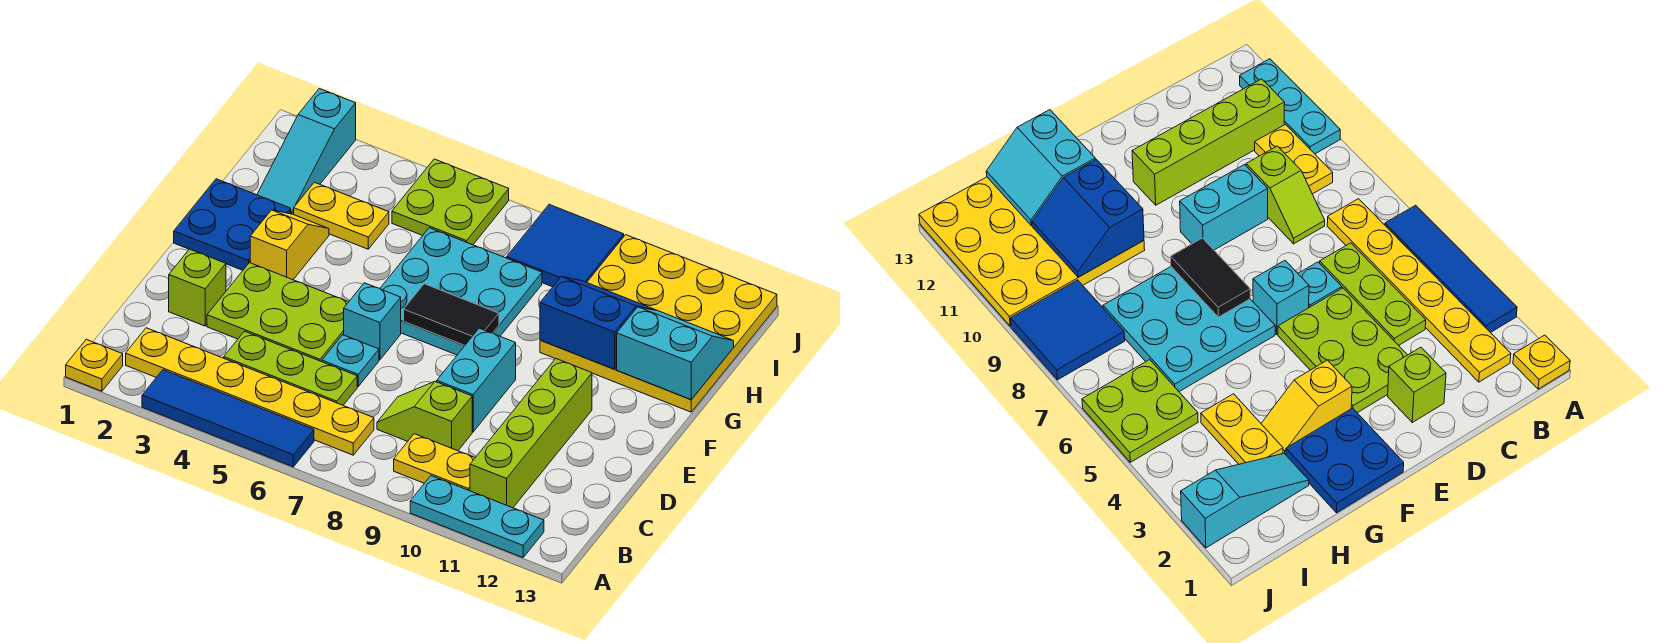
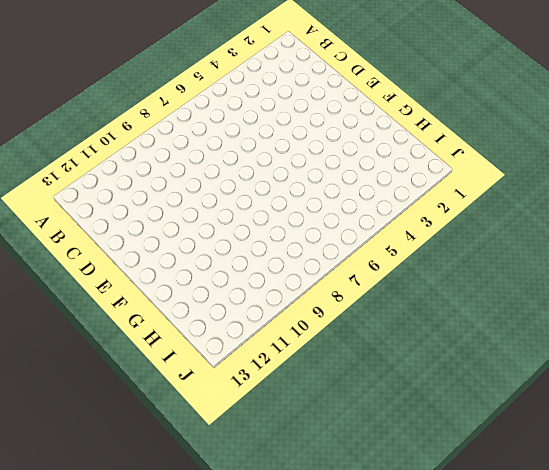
none -> yellow plate A1 level 1
none -> blue tile A3:A6 level 1
none -> cyan plate A10:A12 level 1

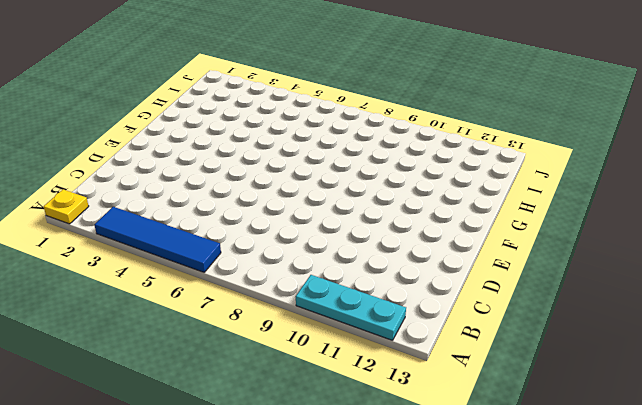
none -> yellow plate B2:B7 level 1
none -> yellow plate B9:B10 level 1
none -> lime brick B11:E11 level 1

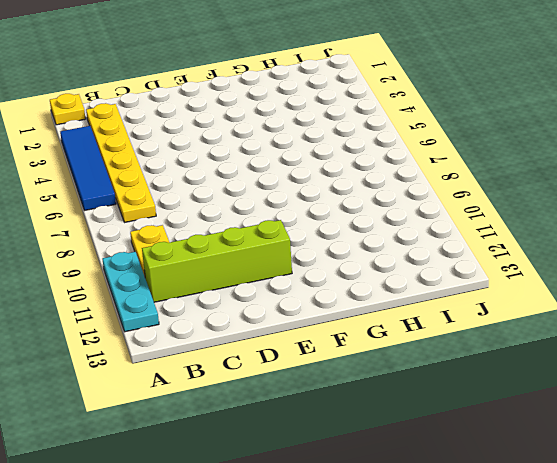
none -> lime plate C4:C6 level 1
none -> lime slope C8:C9 level 1 top 9
none -> lime brick D2 level 1

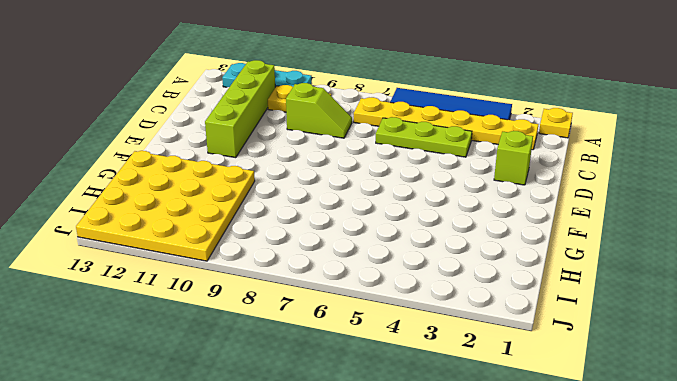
none -> lime plate D3:E5 level 1
none -> cyan plate D6 level 1
none -> cyan brick D9:E9 level 1

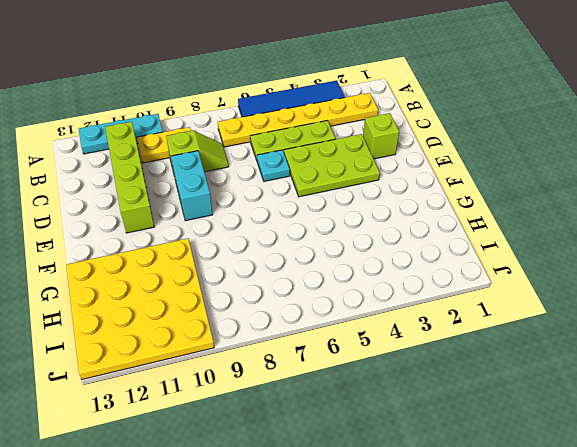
none -> yellow plate A1 level 1
none -> cyan brick E6 level 1
none -> blue plate F1:G2 level 1

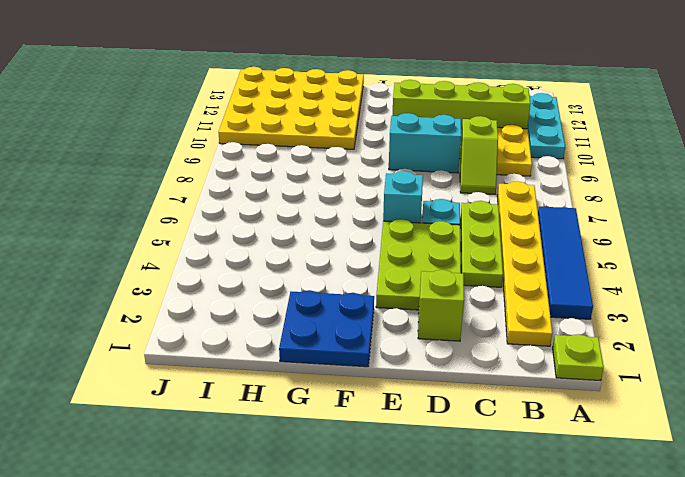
lime plate A1 level 1 -> yellow plate A1 level 1
none -> yellow slope F3:G3 level 1 top F
none -> cyan plate F6:H8 level 1
none -> cyan slope H2:J2 level 1 top J

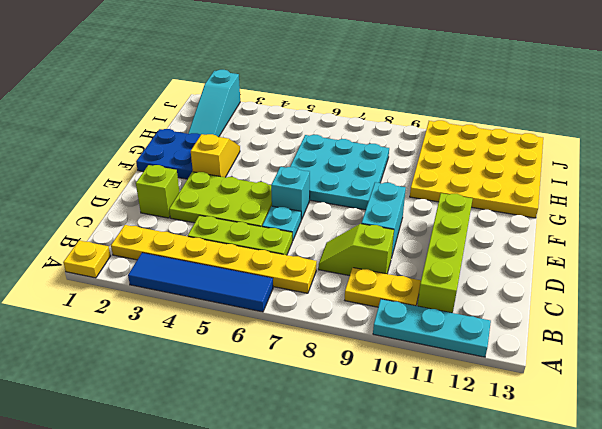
none -> yellow plate H3:H4 level 1
none -> lime plate I5:J6 level 1
none -> blue tile I8:J9 level 1

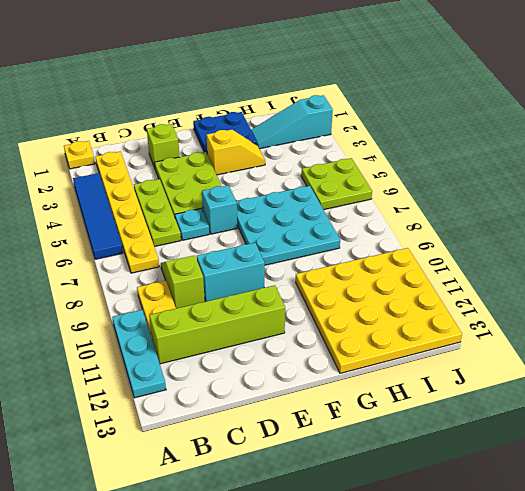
none -> yellow plate H3:H4 level 1
none -> blue tile I8:J9 level 1
none -> black tile F7:F8 level 2

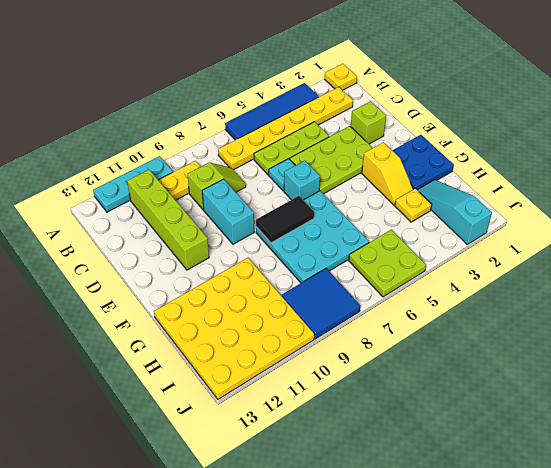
yellow plate H3 level 1 -> yellow plate H3:H4 level 1
none -> blue slope G10:H11 level 2 top G
none -> cyan slope G12:H13 level 2 top G

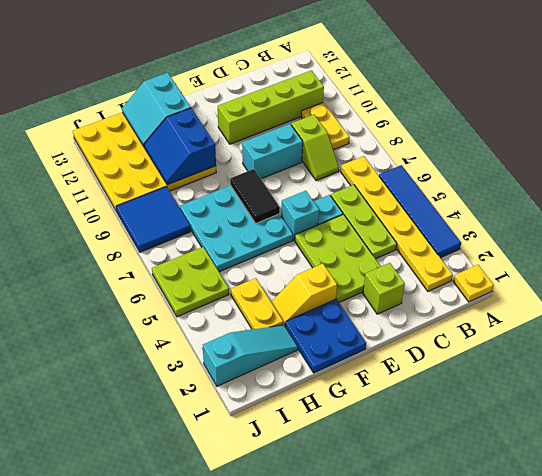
none -> cyan plate A10:A12 level 1

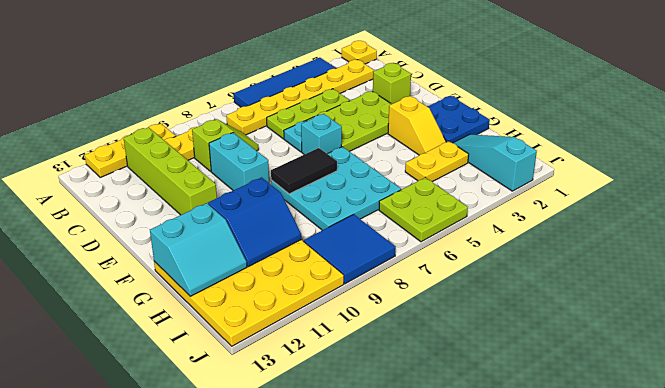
yellow plate A10:A12 level 1 -> cyan plate A10:A12 level 1

